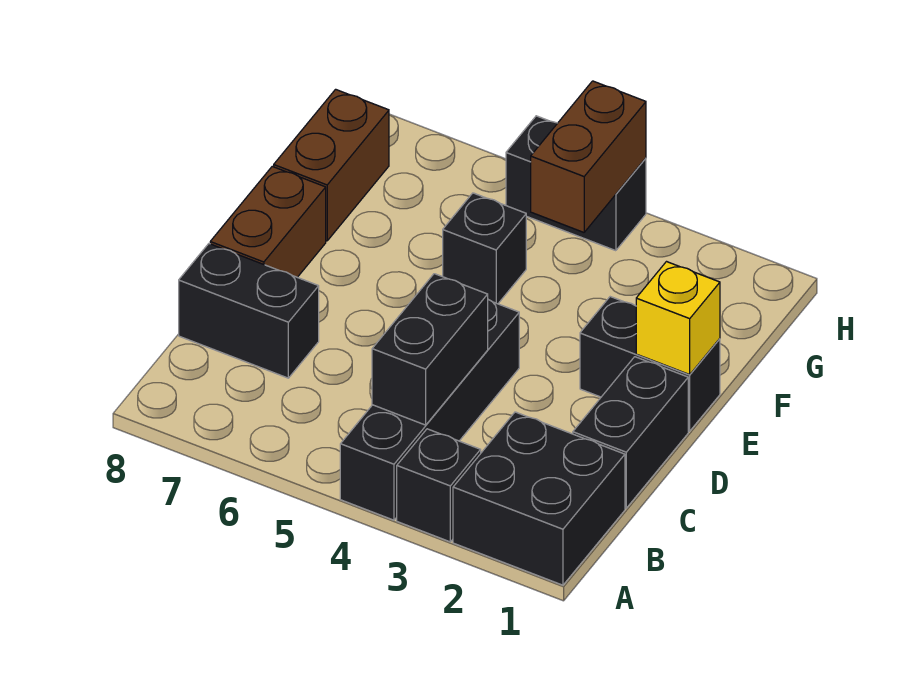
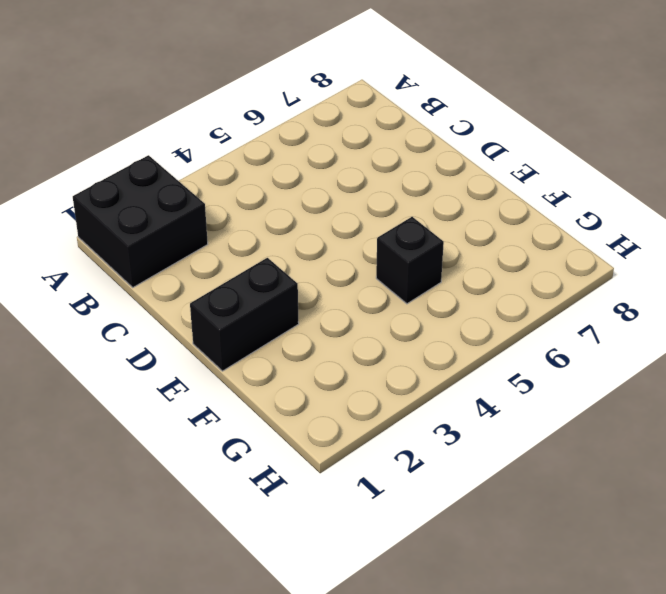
none -> black brick A3 level 1
none -> black brick A4:D4 level 1
none -> black brick C1:D1 level 1

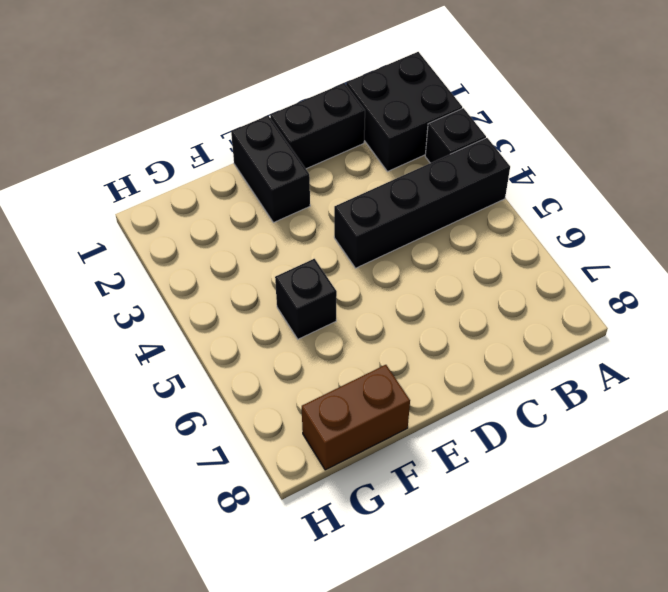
none -> black brick C7:C8 level 1
none -> brown brick D8:E8 level 1
none -> black brick H4:H5 level 1

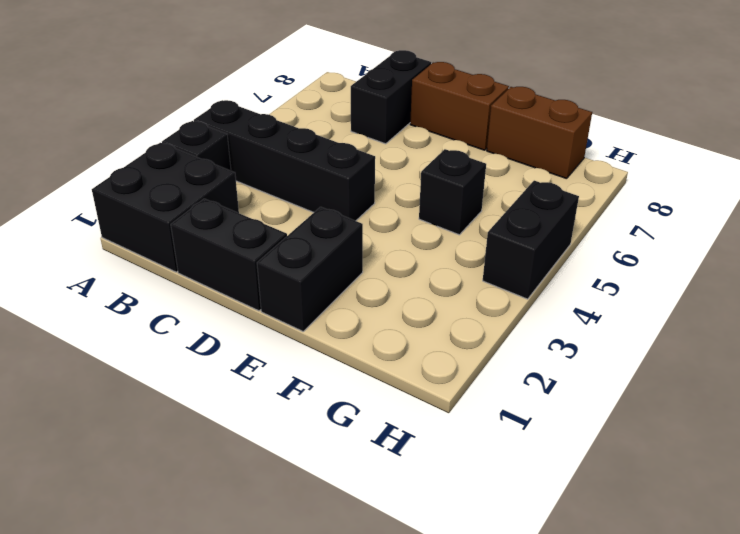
none -> black brick B4:C4 level 2
none -> yellow brick E1 level 2
none -> brown brick G4:H4 level 2

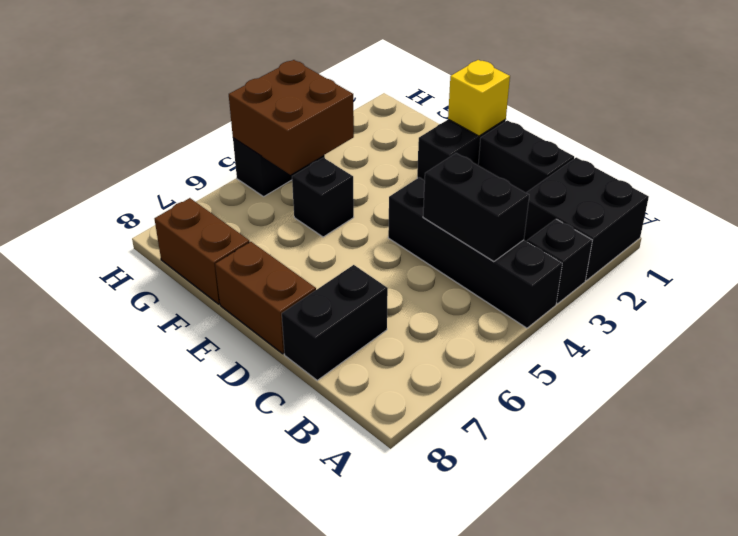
brown brick G4:H5 level 2 -> brown brick G4:H4 level 2

